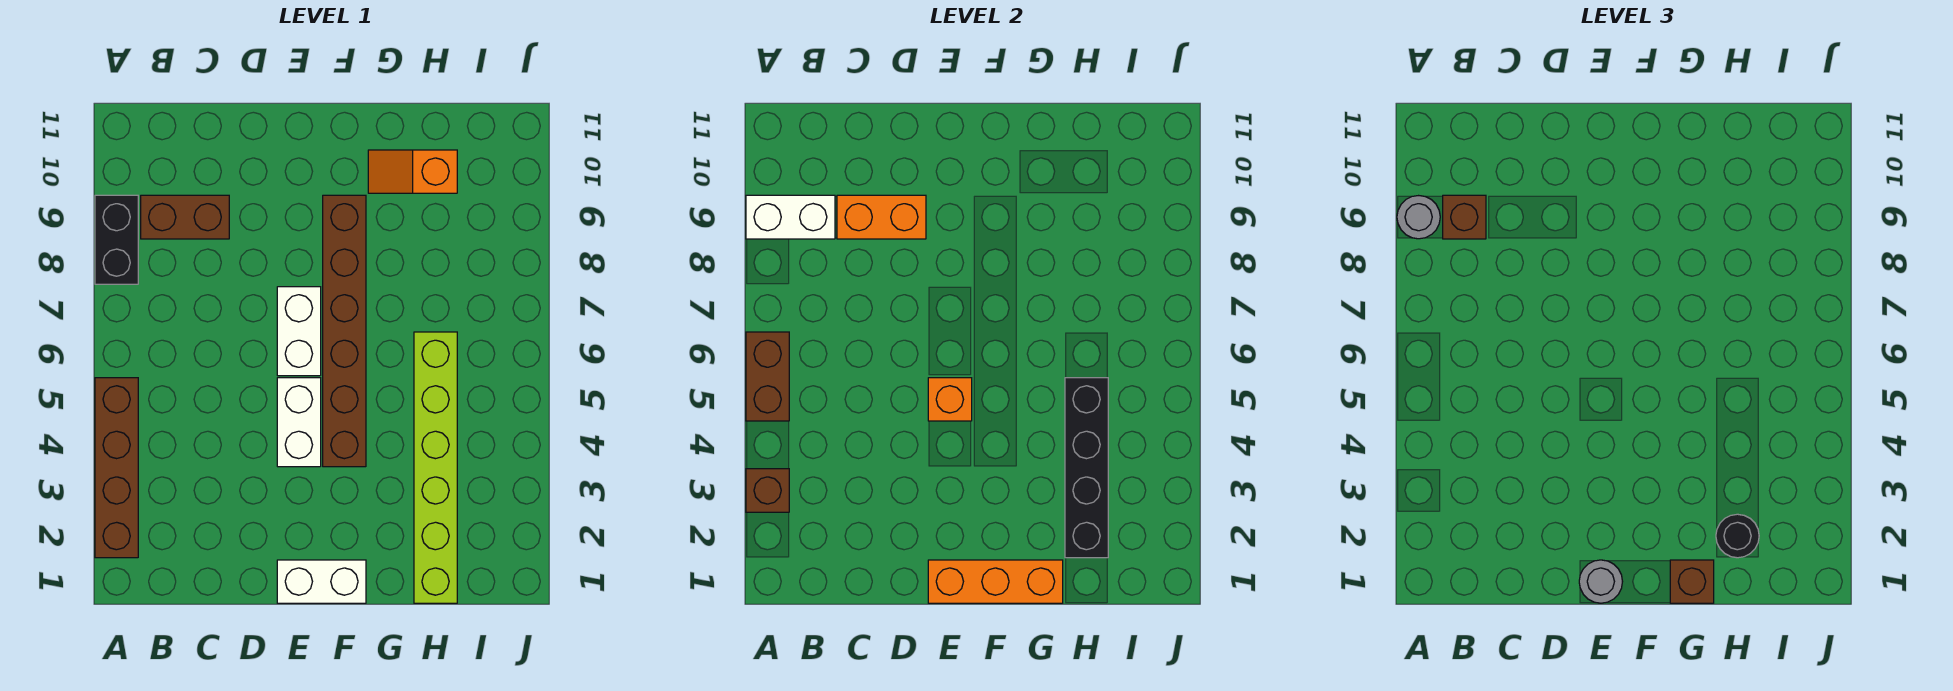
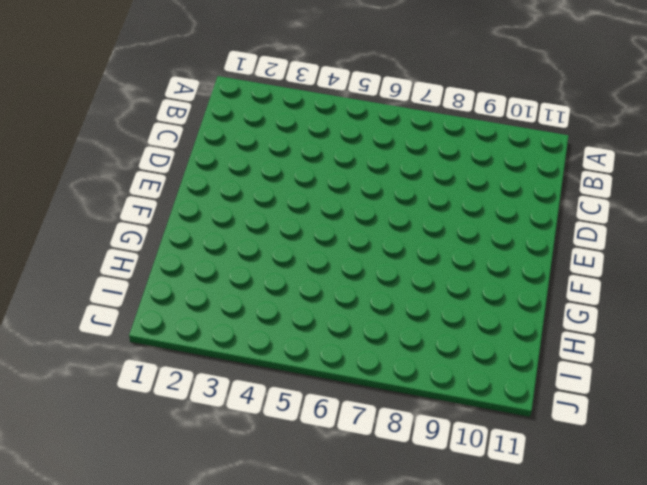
none -> brown brick A2:A5 level 1
none -> black brick A8:A9 level 1
none -> brown brick B9:C9 level 1

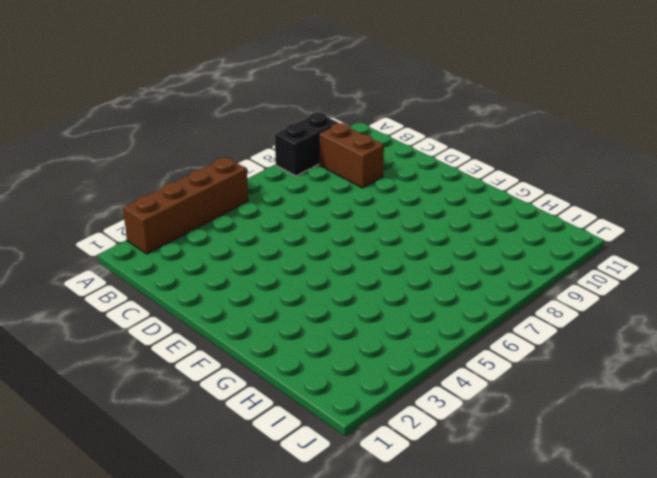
none -> white brick E1:F1 level 1
none -> white brick E4:E5 level 1
none -> white brick E6:E7 level 1

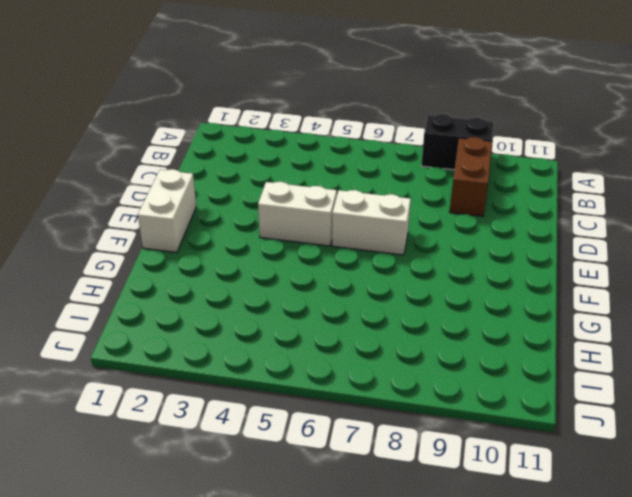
none -> brown brick A2:A5 level 1
none -> brown brick F4:F9 level 1
none -> orange slope G10:H10 level 1 top H

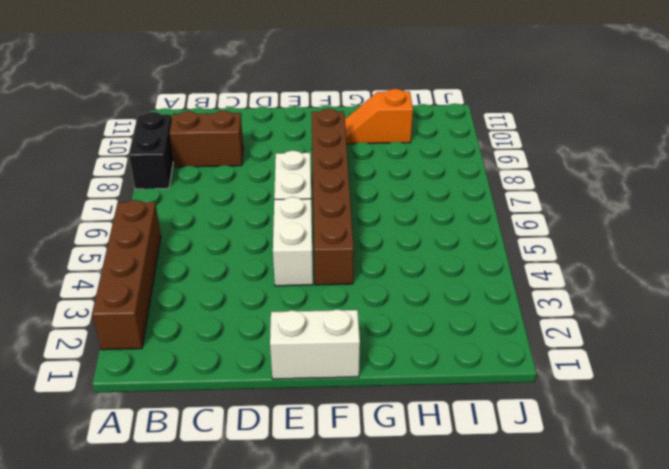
none -> lime brick H1:H6 level 1
none -> brown brick A3 level 2
none -> brown brick A5:A6 level 2

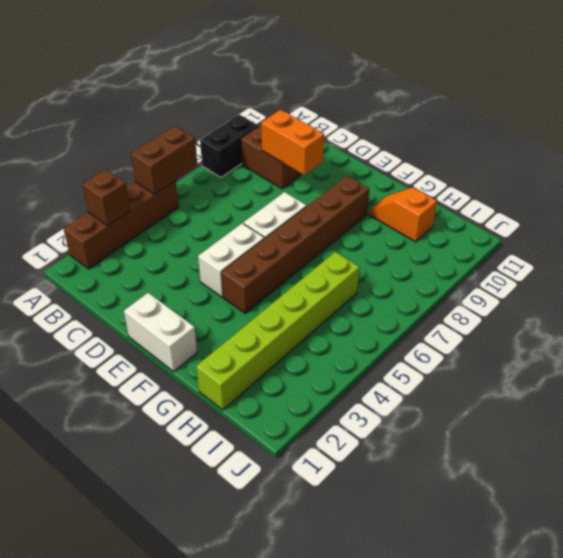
none -> white brick A9:B9 level 2
none -> orange brick E1:G1 level 2
none -> orange brick E5 level 2

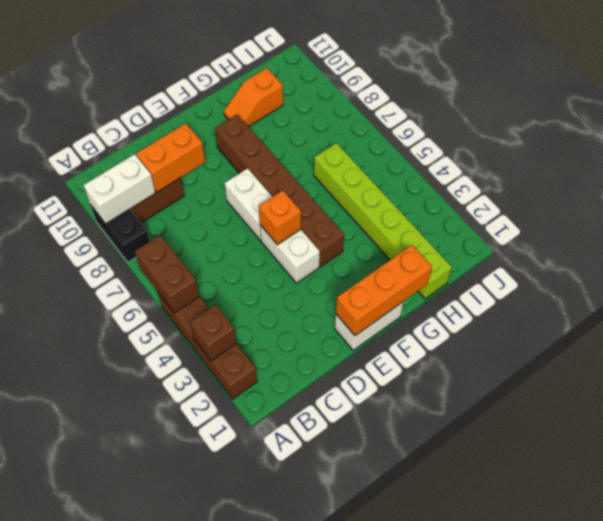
none -> black brick H2:H5 level 2
none -> grey round brick A9 level 3
none -> brown brick B9 level 3

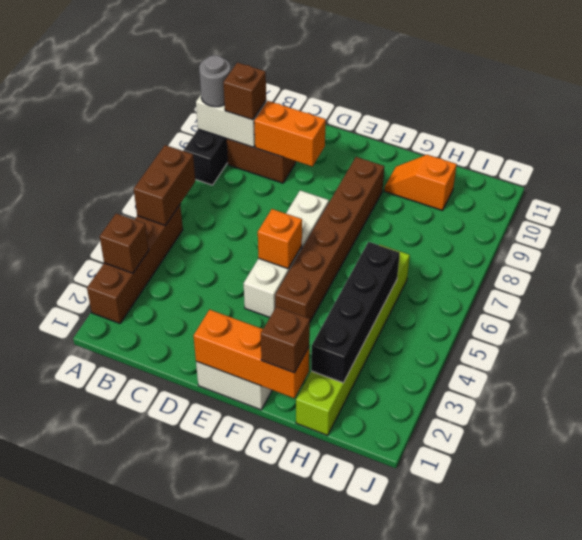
none -> grey round brick E1 level 3
none -> black round brick H2 level 3

